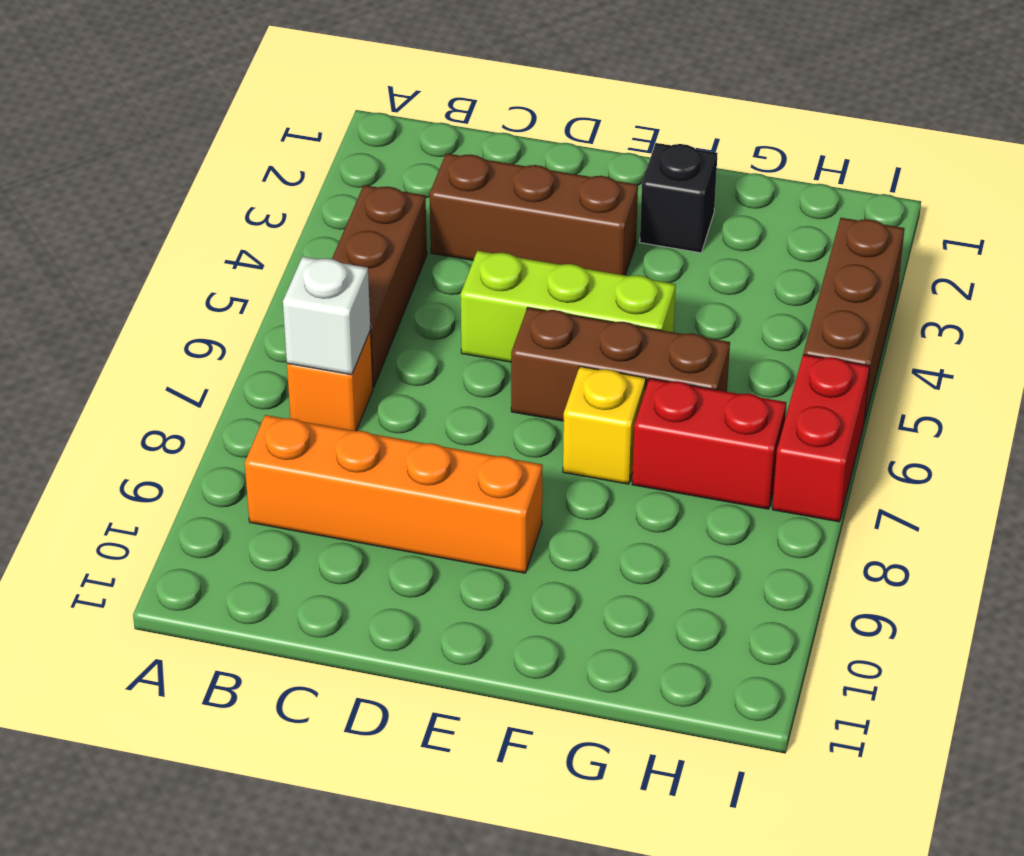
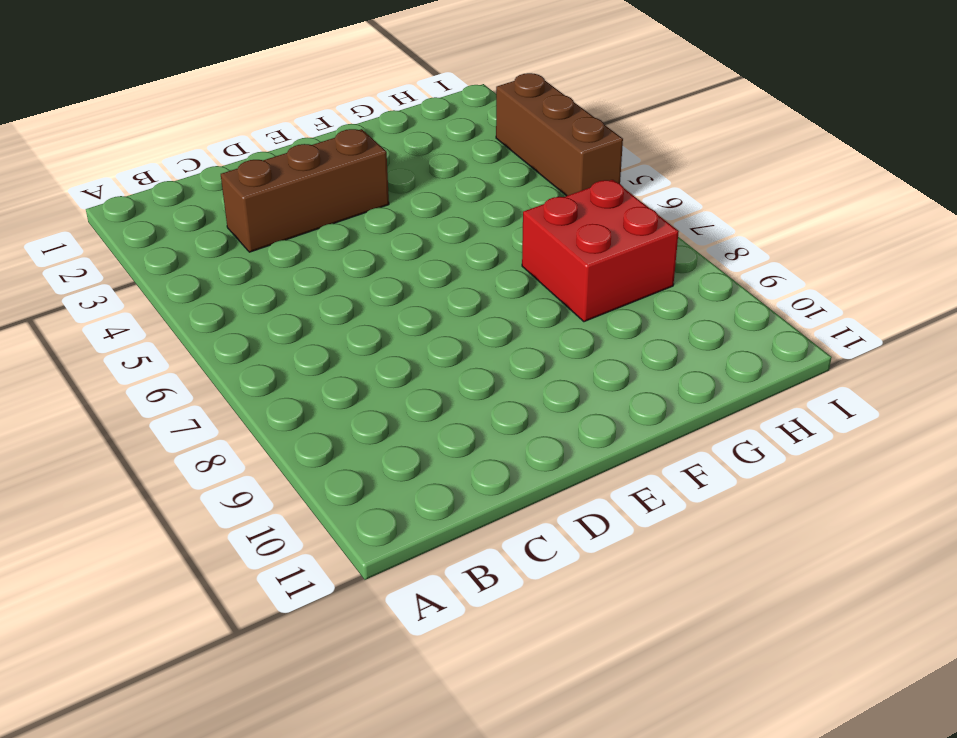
red brick G7:H8 level 1 -> red brick G7:H7 level 1
none -> brown brick B4:B6 level 1
none -> orange brick B7 level 1
none -> orange brick B9:E9 level 1

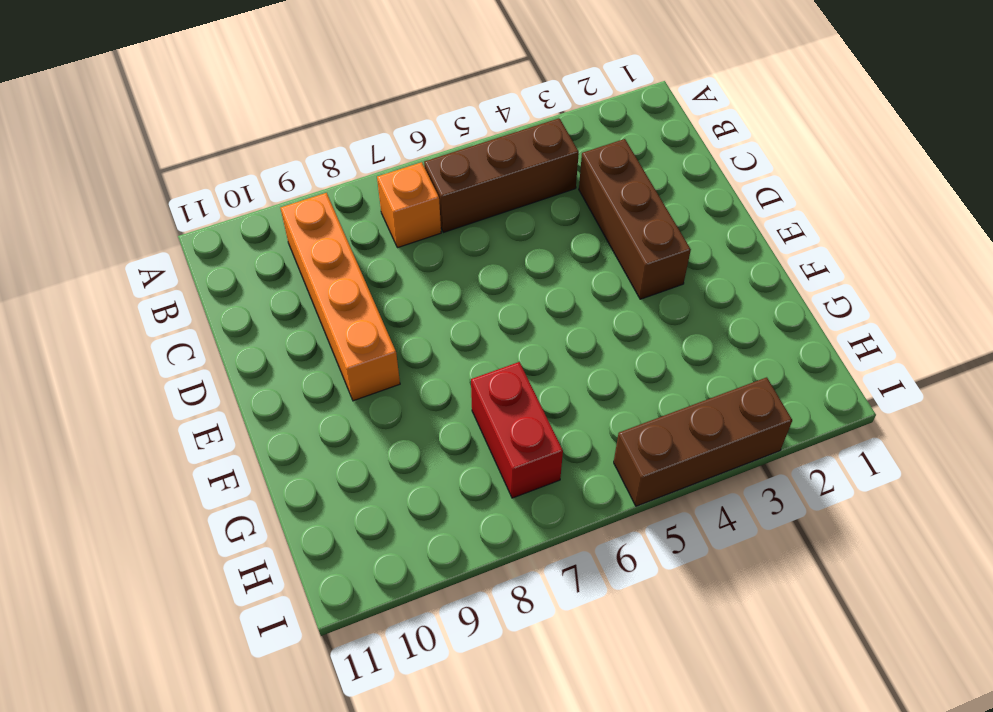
none -> lime brick D5:F5 level 1
none -> brown brick E6:G6 level 1
none -> black brick F2 level 1

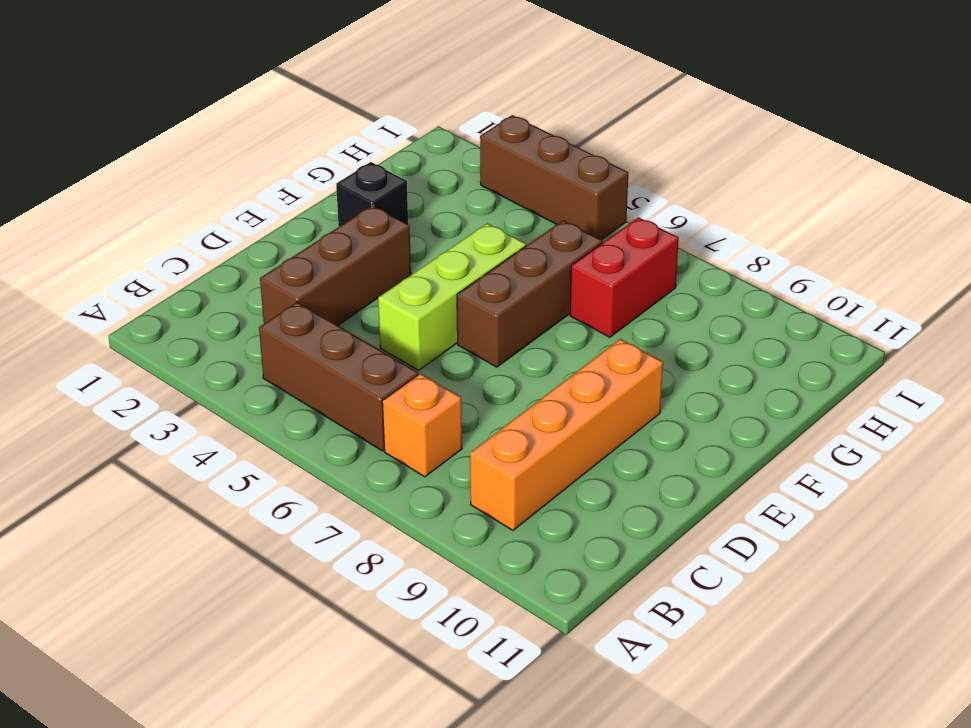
none -> yellow brick F7 level 1
none -> red brick I6:I7 level 1
none -> white brick B7 level 2

